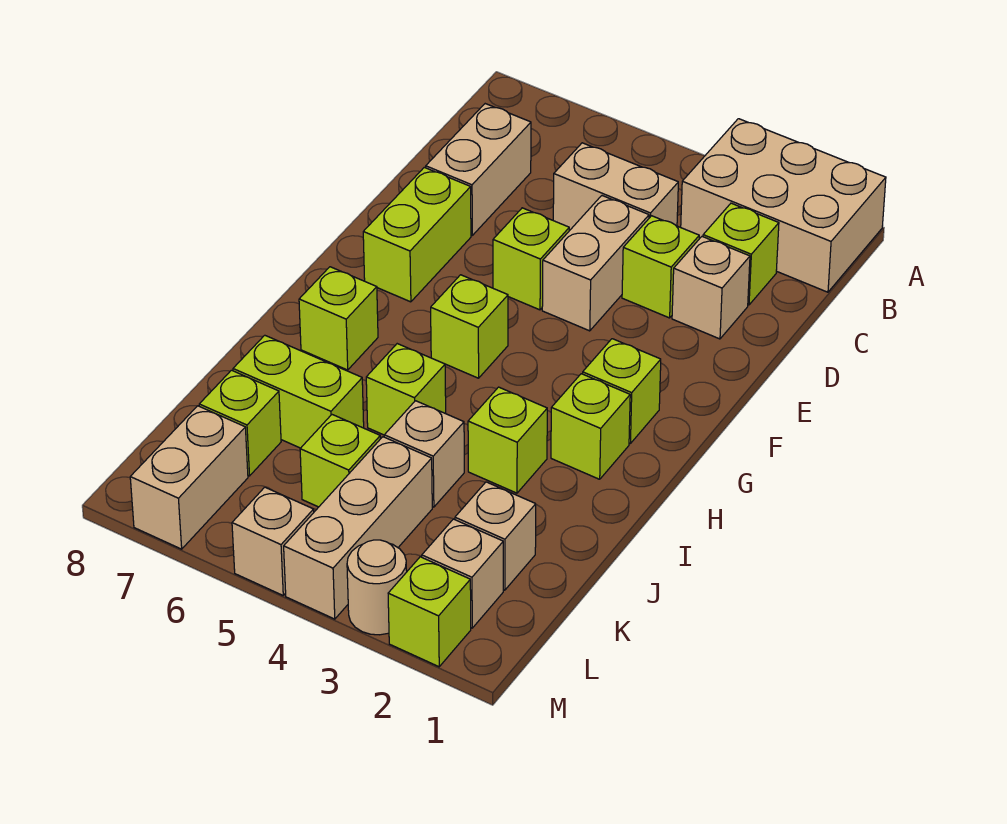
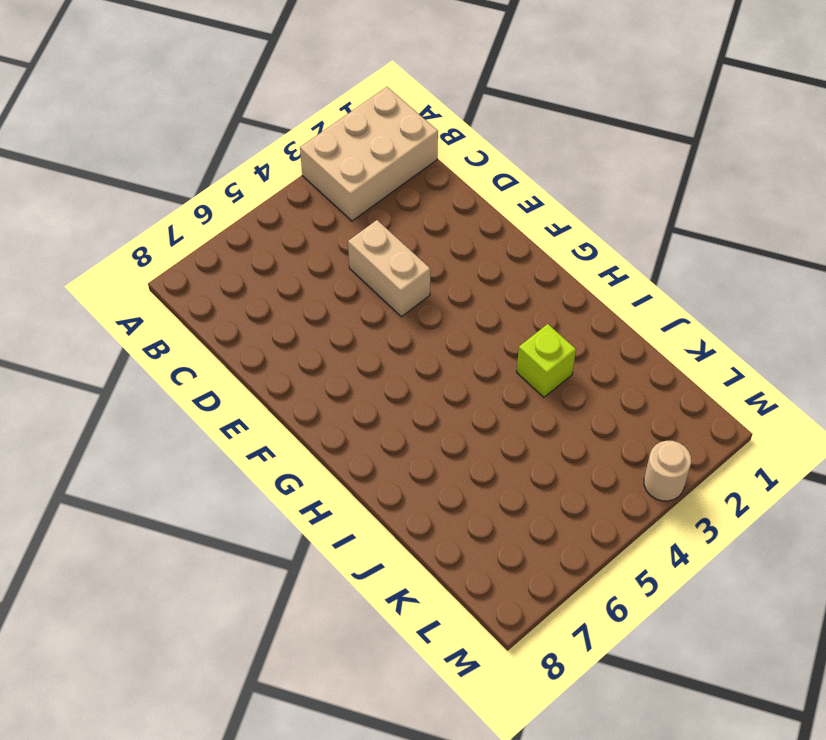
none -> lime brick C2 level 1
none -> tan brick C4:C5 level 1
none -> tan brick C7:D7 level 1

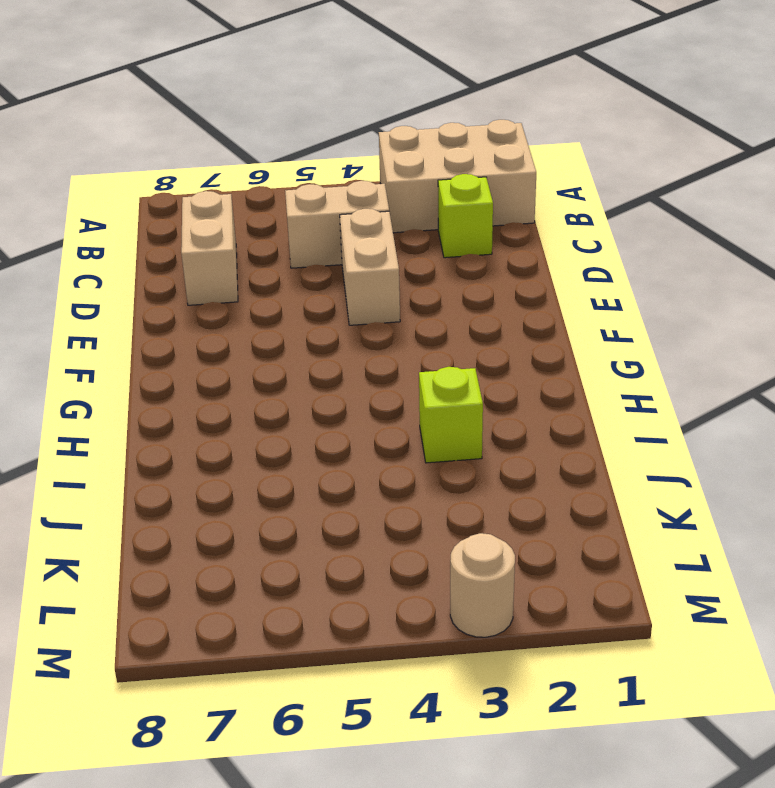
none -> tan brick D2 level 1
none -> lime brick D3 level 1
none -> lime brick E5 level 1

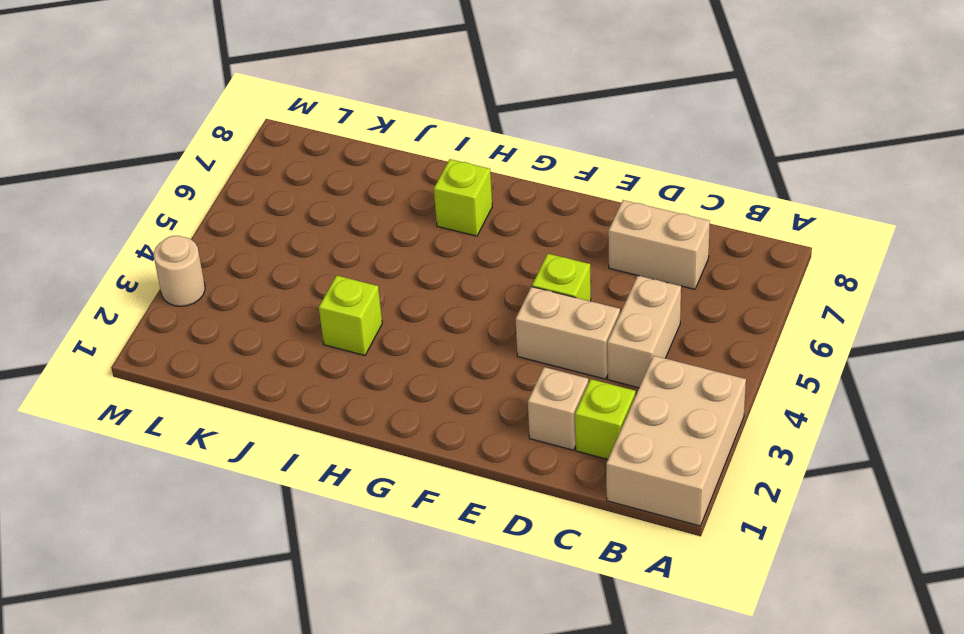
none -> lime brick D3 level 1
none -> lime brick E7:F7 level 1
none -> lime brick G2 level 1

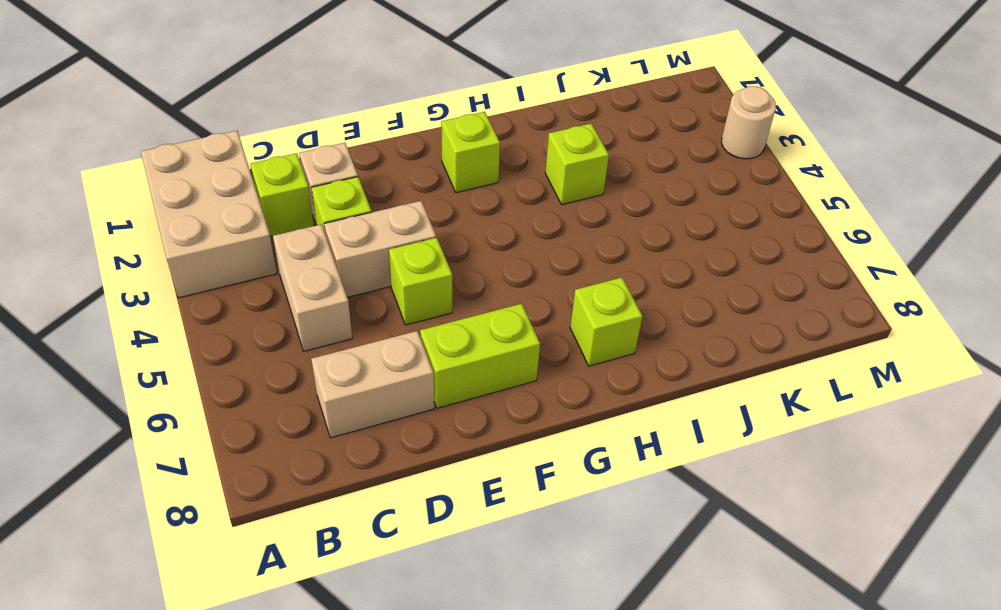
none -> lime brick G5 level 1
none -> lime brick H2 level 1
none -> lime brick I5 level 1

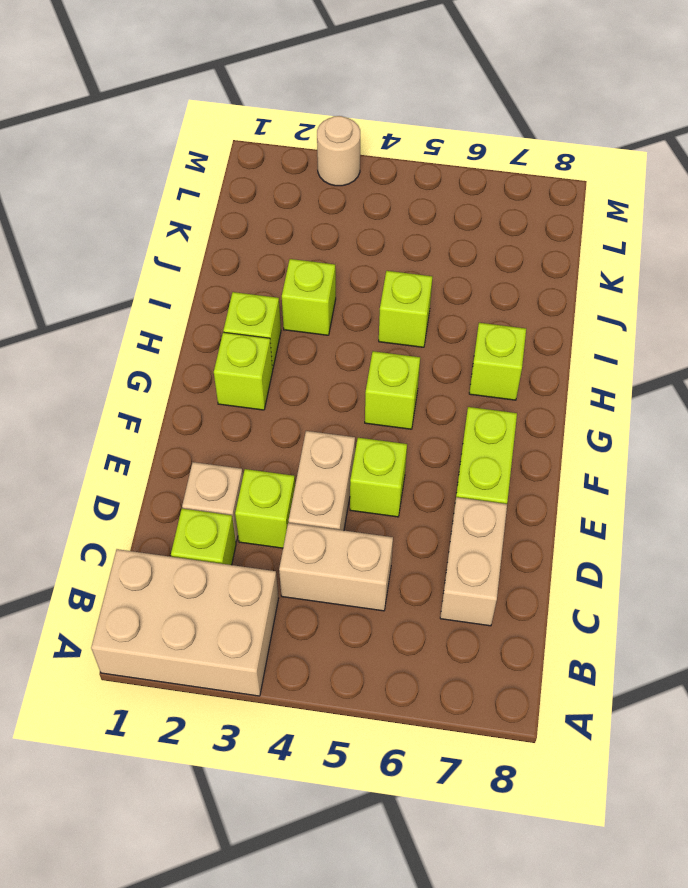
none -> tan brick J4 level 1
none -> lime brick J6:J7 level 1
none -> tan brick K2 level 1

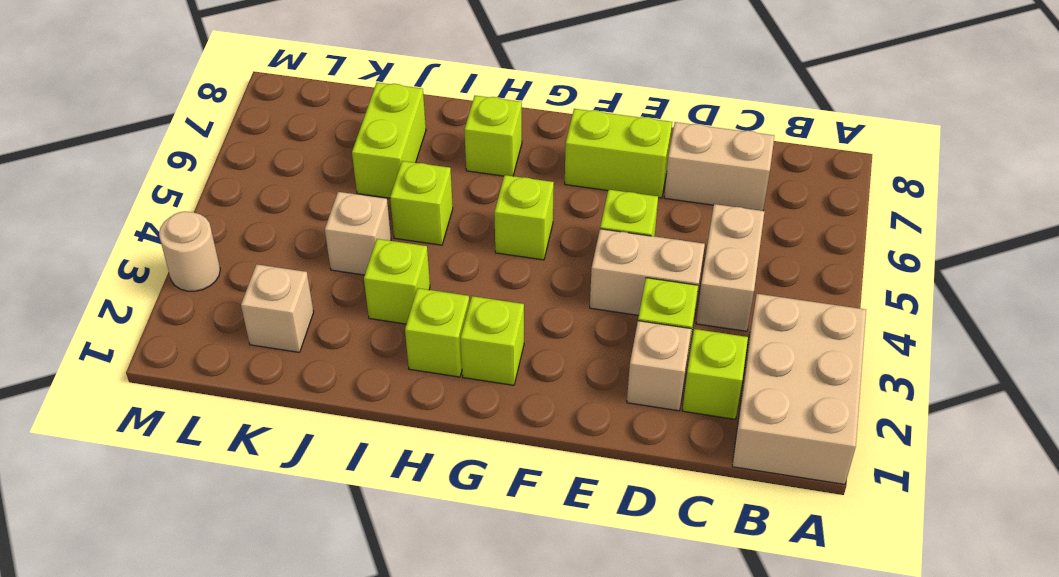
none -> tan brick K4:M4 level 1
none -> lime brick K5 level 1
none -> lime brick K7 level 1

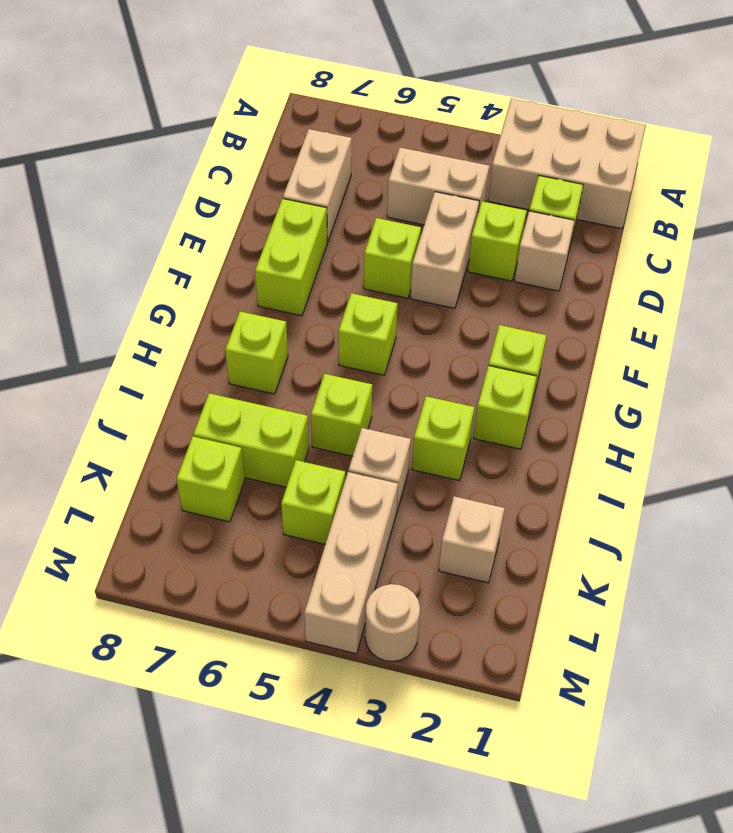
none -> tan brick L2 level 1
none -> tan brick L7:M7 level 1
none -> lime brick M2 level 1

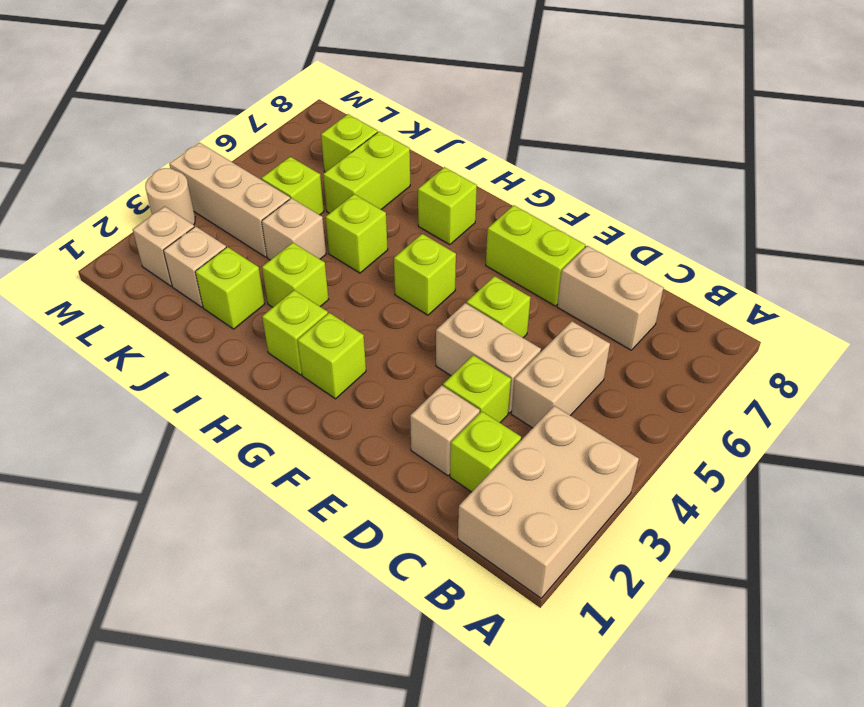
lime brick J2 level 1 -> lime brick M2 level 1
none -> tan brick L7:M7 level 1
none -> tan brick M5 level 1

